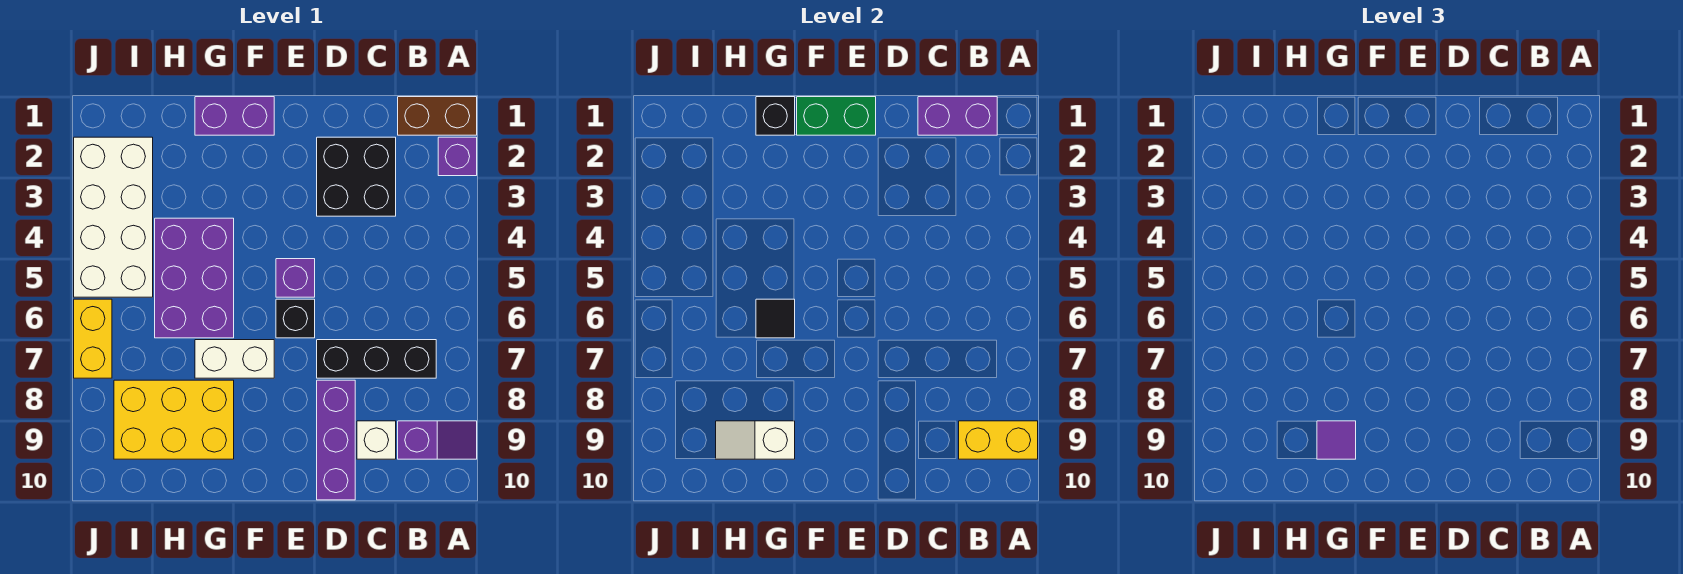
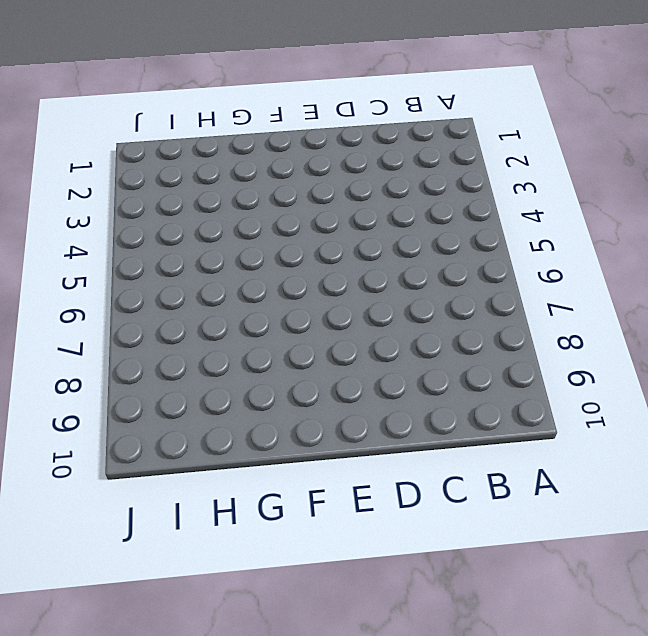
none -> brown brick A1:B1 level 1
none -> purple brick A2 level 1
none -> purple slope A9:B9 level 1 top B

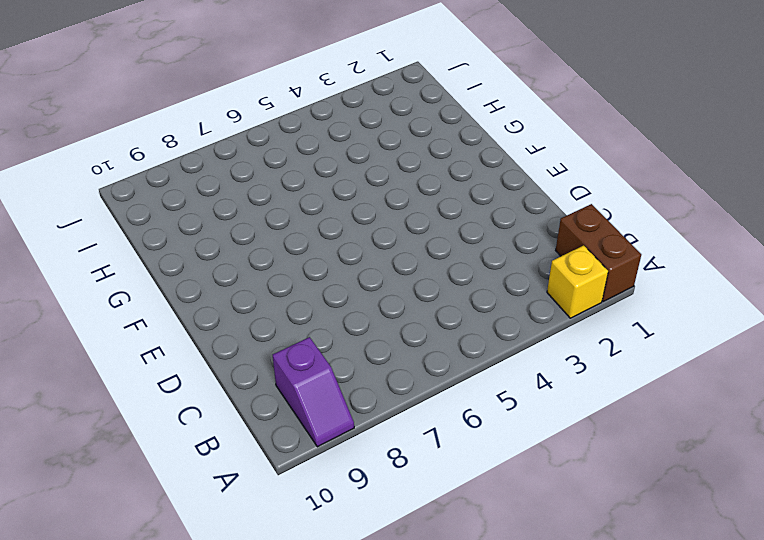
yellow brick A2 level 1 -> purple brick A2 level 1
none -> black brick B7:D7 level 1
none -> black brick C2:D3 level 1
none -> white brick C9 level 1

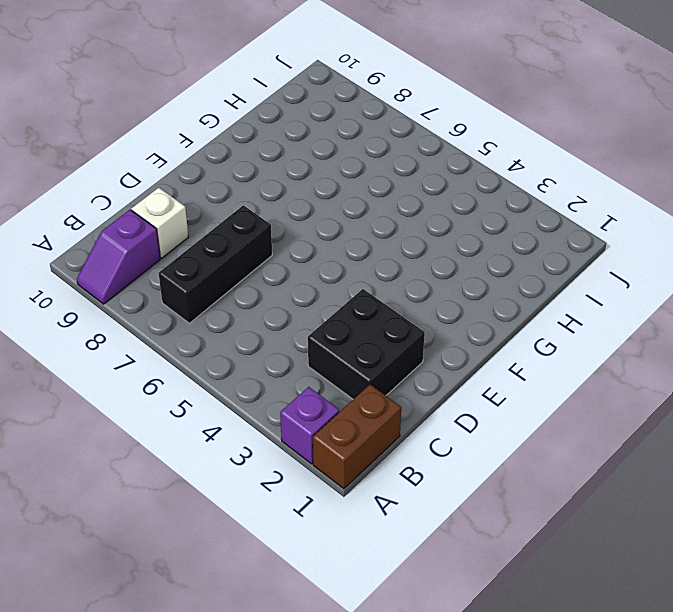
none -> purple brick D8:D10 level 1
none -> purple brick E5 level 1
none -> black brick E6 level 1

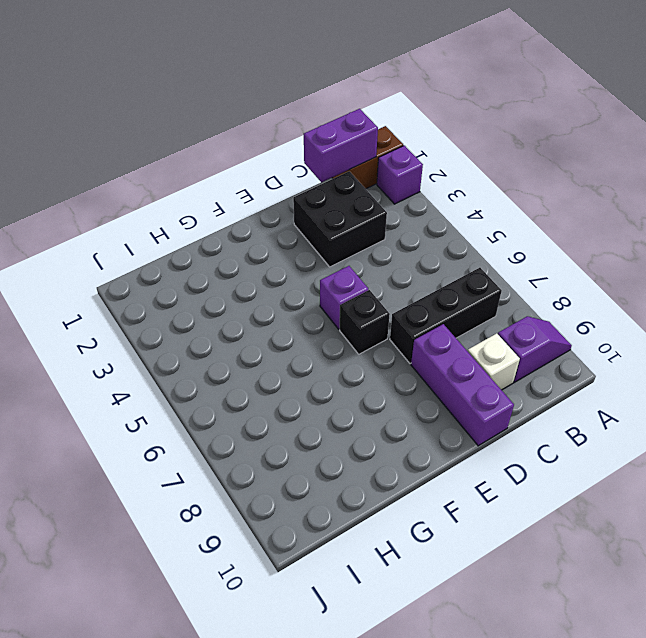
none -> purple brick F1:G1 level 1
none -> white brick F7:G7 level 1
none -> purple brick G4:H6 level 1

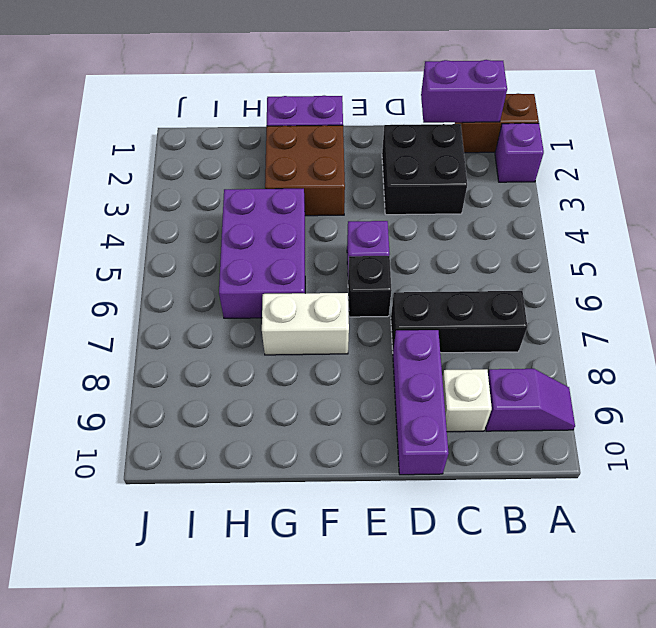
brown brick F2:G3 level 1 -> none
none -> yellow brick G8:I9 level 1
none -> white brick I2:J5 level 1
none -> yellow brick J6:J7 level 1

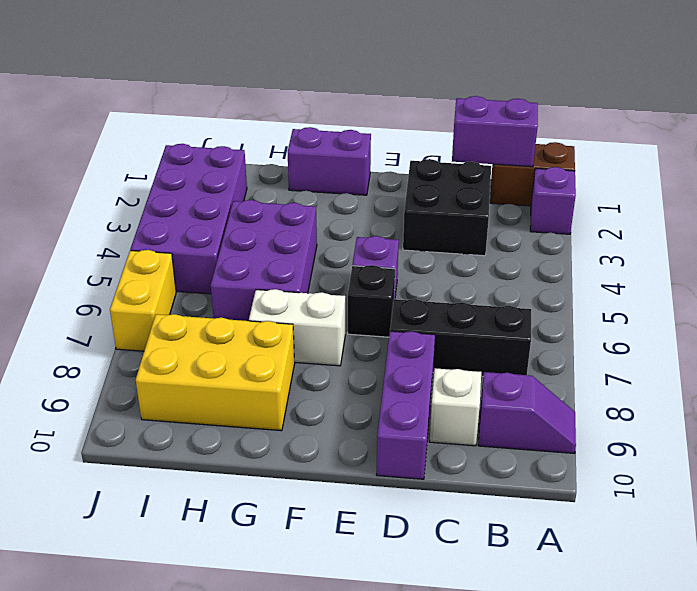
purple brick I2:J5 level 1 -> white brick I2:J5 level 1
none -> yellow brick A9:B9 level 2
none -> green brick E1:F1 level 2
none -> black brick G1 level 2

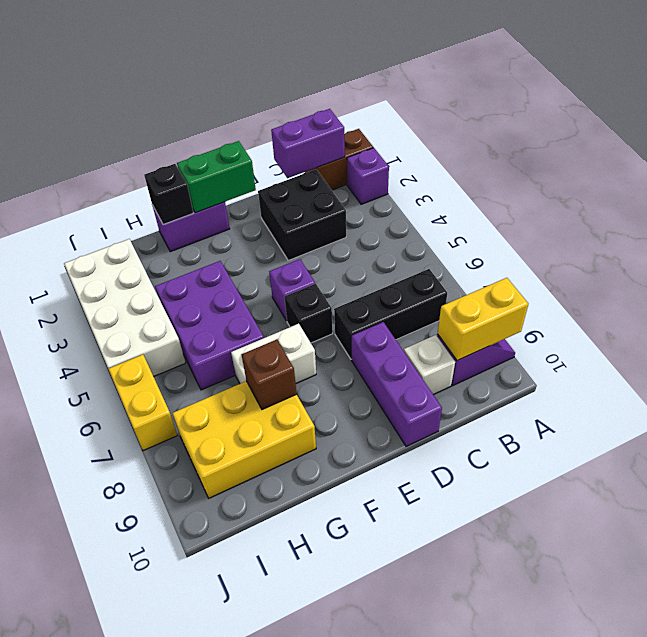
brown brick G8 level 2 -> none
none -> black tile G6 level 2
none -> white slope G9:H9 level 2 top G
none -> purple tile G9 level 3

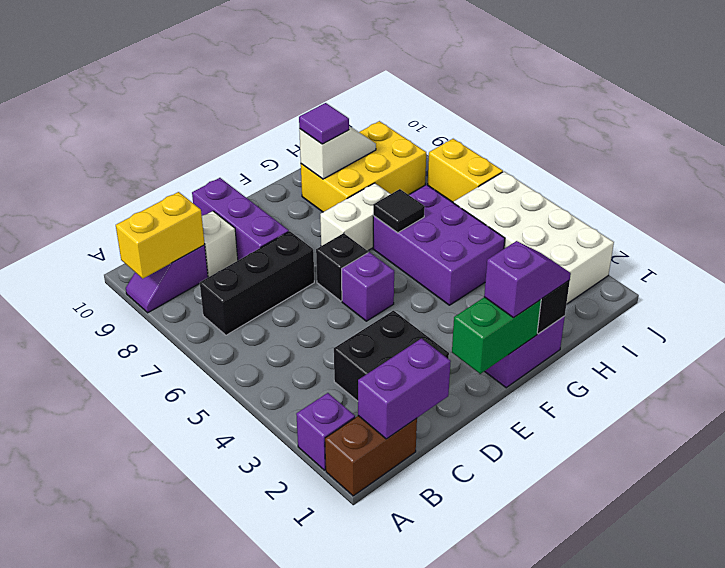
purple slope F1:G1 level 3 top F -> none

